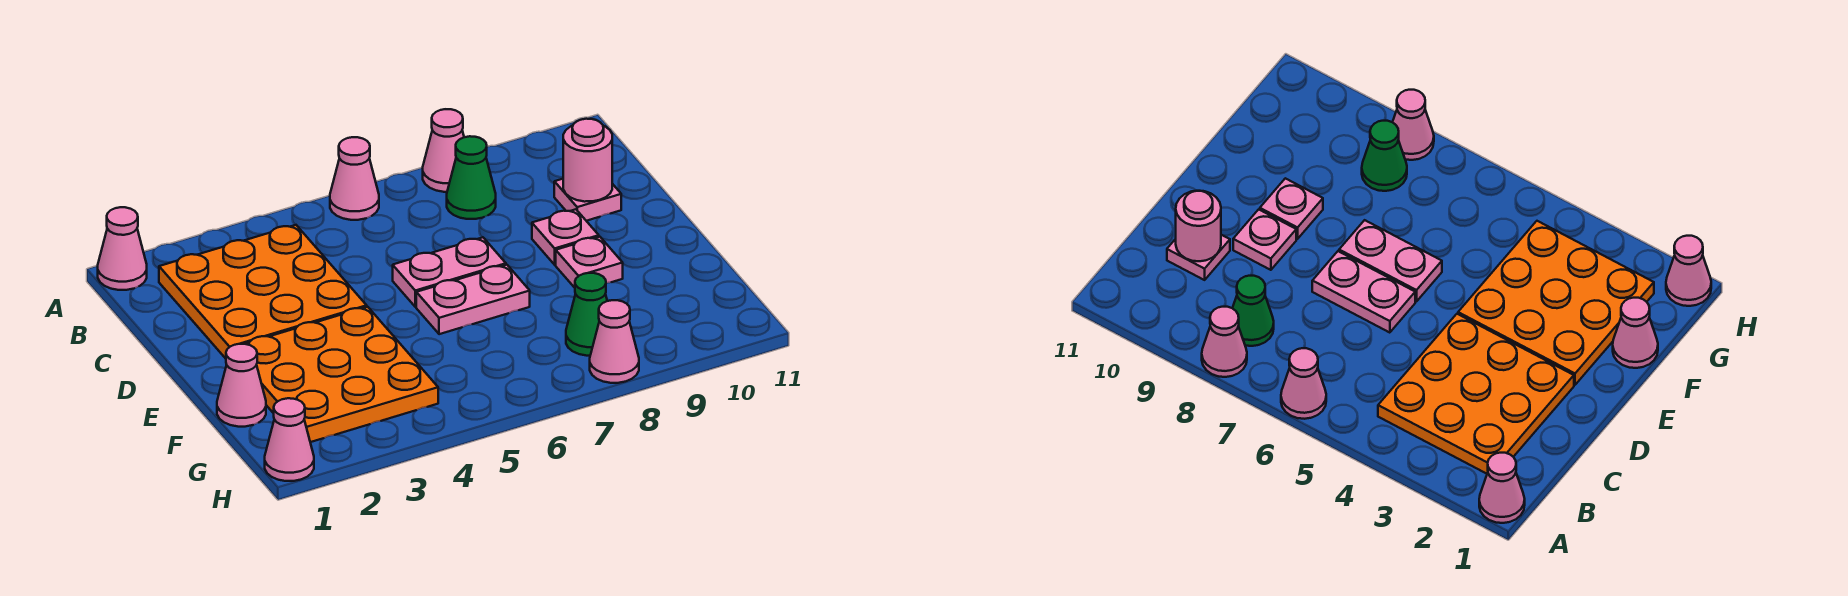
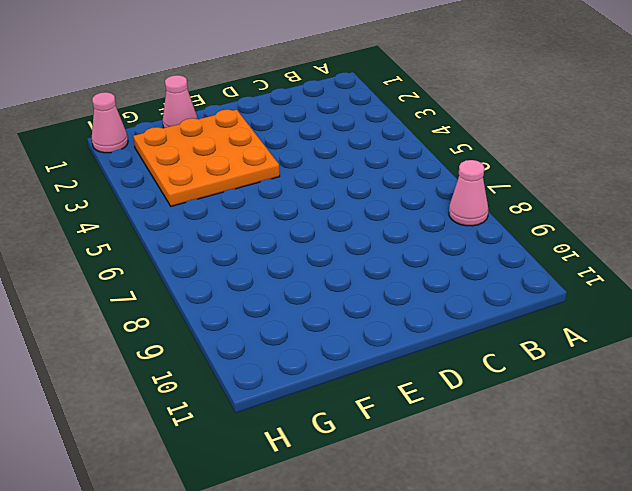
none -> pink cone A1 level 1
none -> pink cone A6 level 1
none -> orange plate B2:D4 level 1

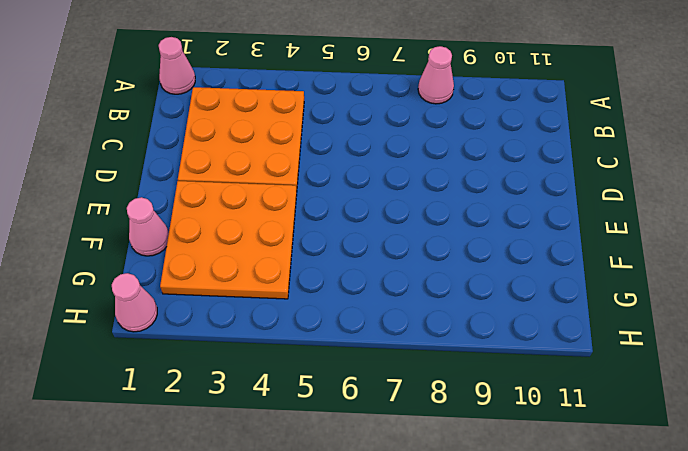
none -> pink cone A6 level 1
none -> green cone B8 level 1
none -> pink plate C10 level 1

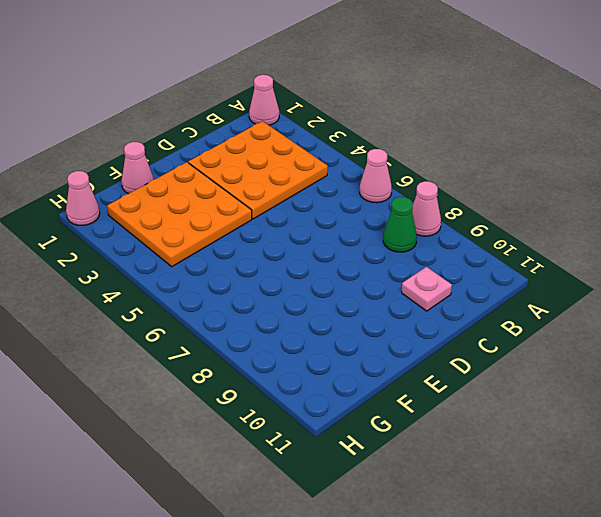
none -> pink plate D6:D7 level 1
none -> pink plate D9 level 1
none -> pink plate E6:E7 level 1

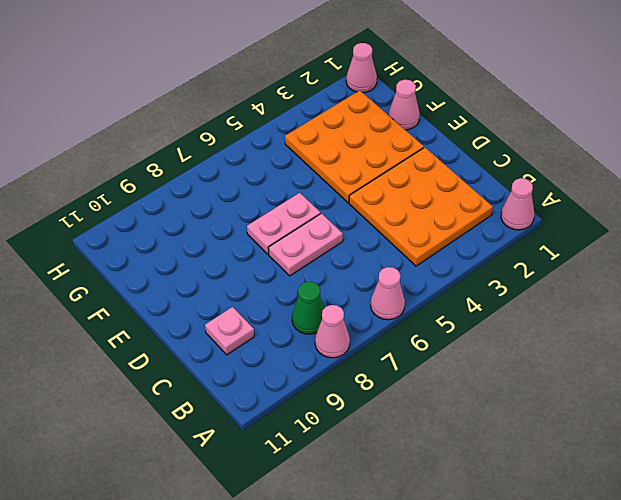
none -> pink plate D9 level 1
none -> pink plate E9 level 1
none -> green cone G8 level 1

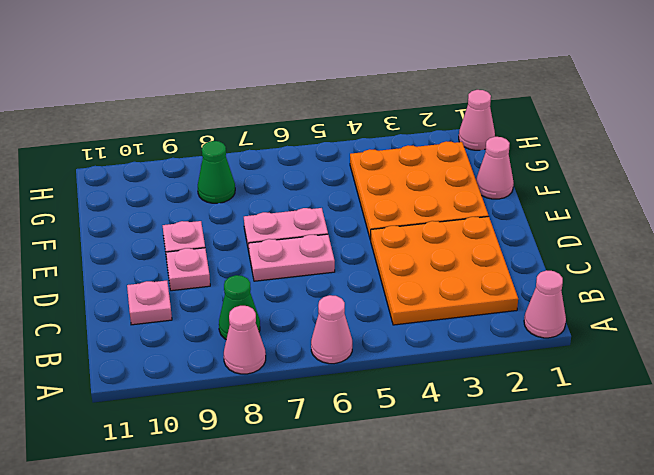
none -> pink cone H8 level 1
none -> pink round brick C10 level 2

